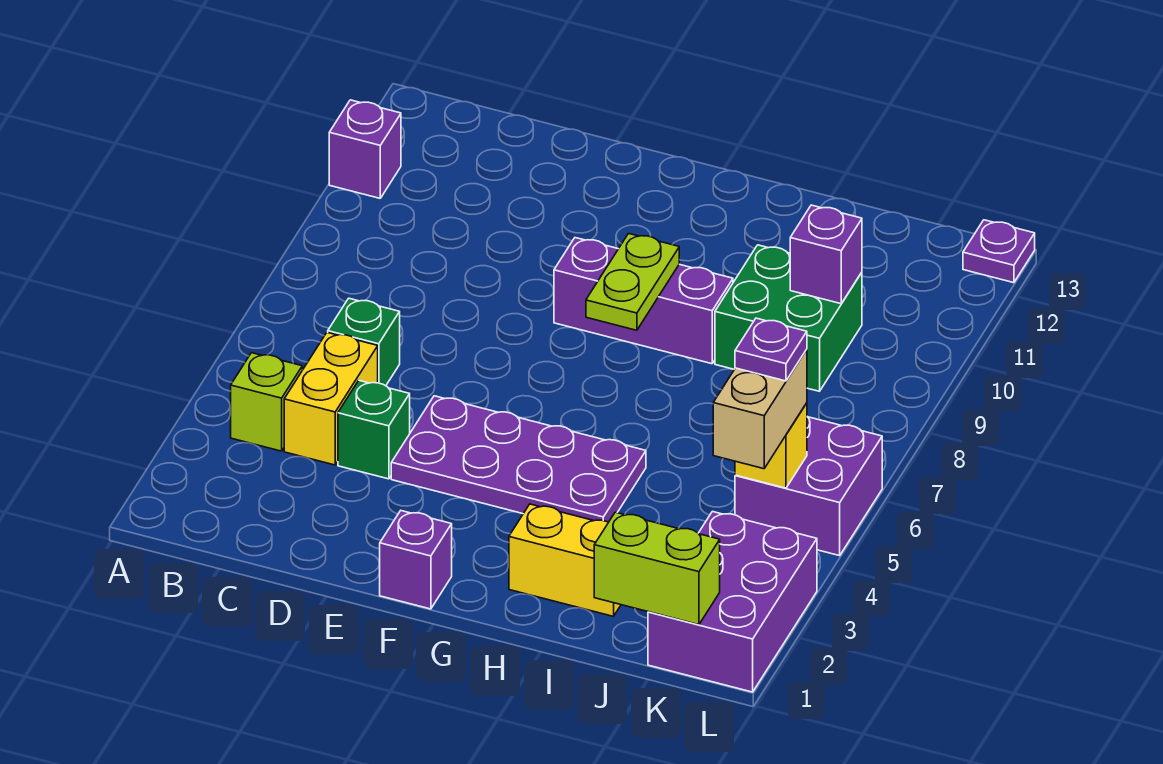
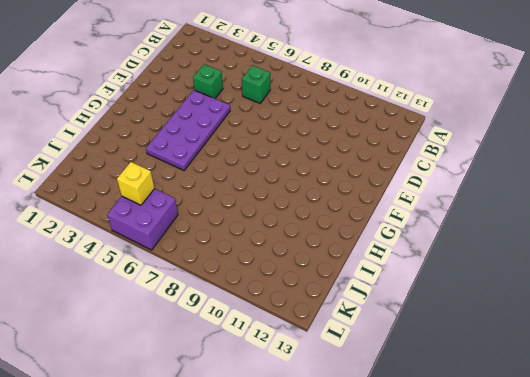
none -> purple brick A11 level 1
none -> lime brick B4 level 1
none -> yellow brick C4:C5 level 1

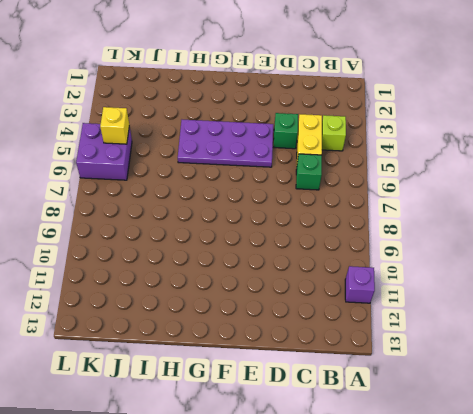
none -> purple brick F1 level 1
none -> purple brick F9:H9 level 1
none -> yellow brick H2:I2 level 1

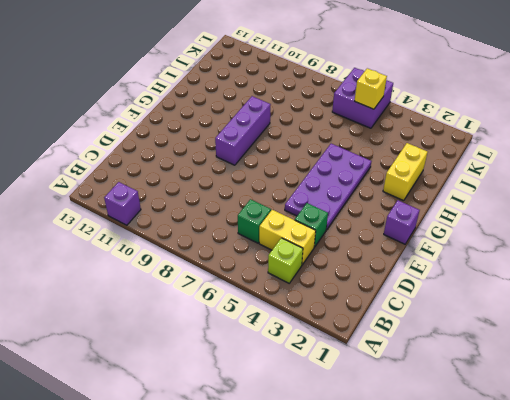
none -> green brick I9:J10 level 1
none -> purple brick K1:L3 level 1
none -> purple plate L13 level 1

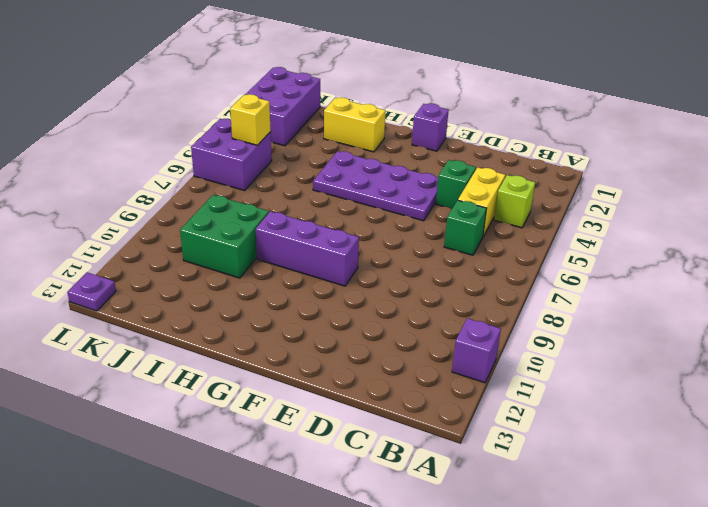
none -> lime plate G8:G9 level 2
none -> lime brick J1:K1 level 2
none -> purple brick J10 level 2

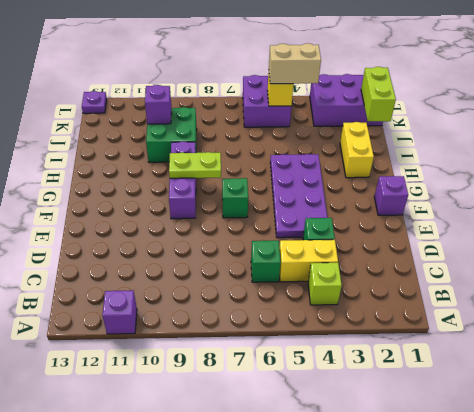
green brick F7 level 1 -> none
none -> purple plate K5 level 4

